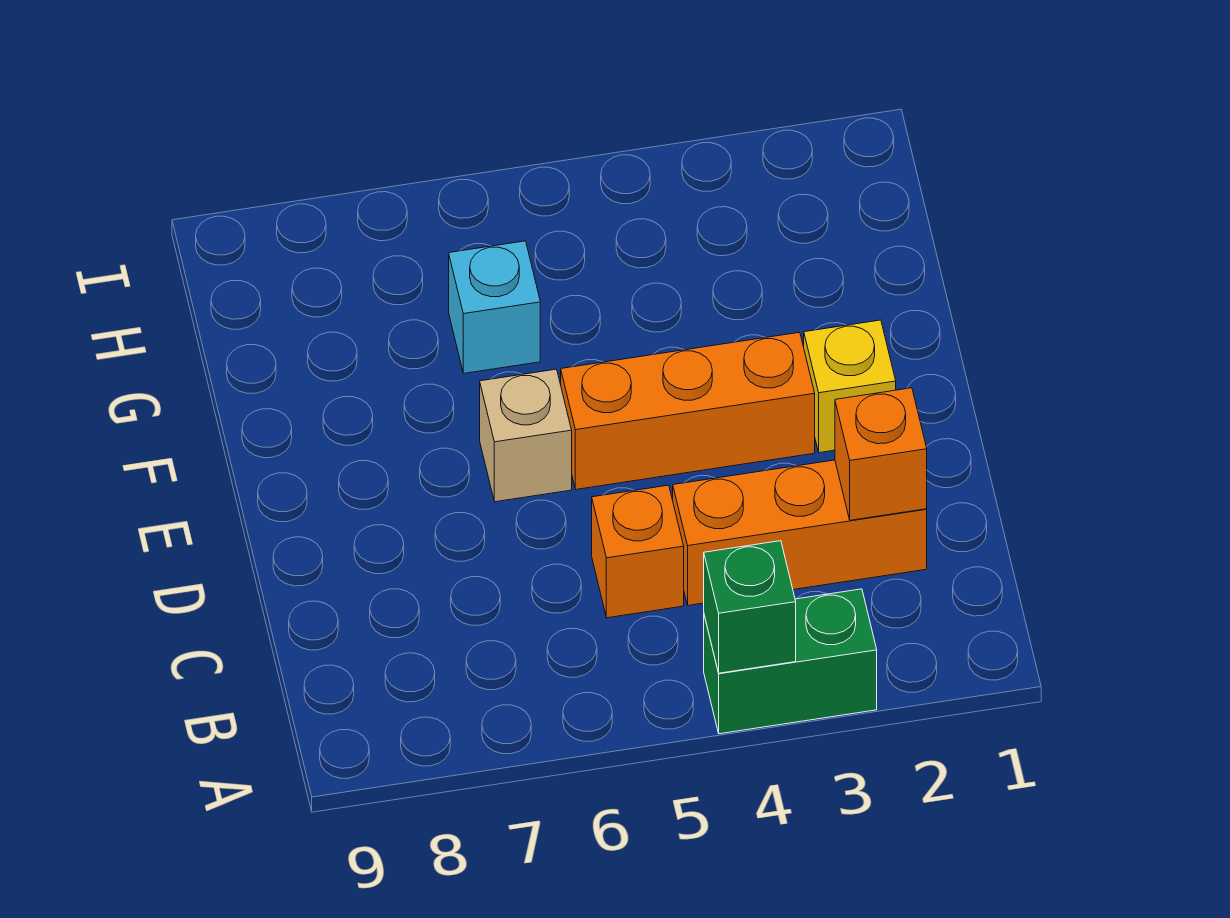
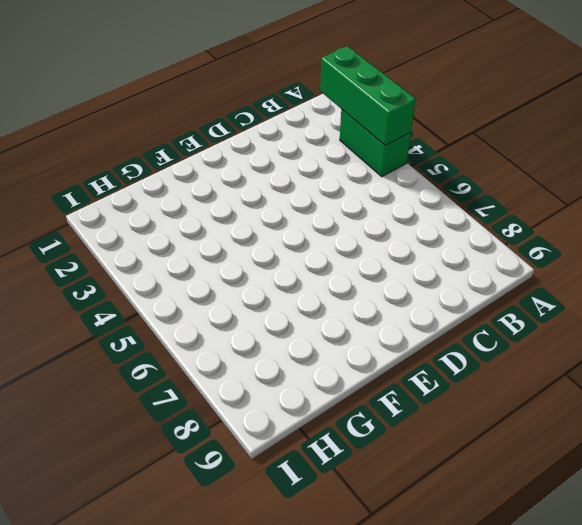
green brick A2:A4 level 2 -> green brick A4 level 2
none -> orange brick C2:C4 level 1
none -> orange brick C5 level 1

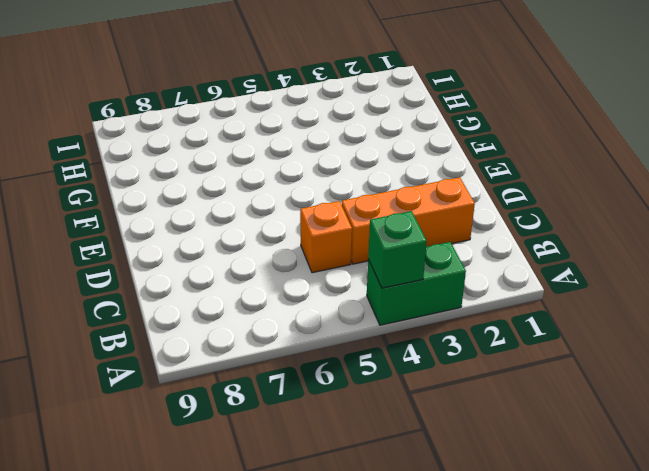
none -> yellow brick E2 level 1
none -> orange brick E3:E5 level 1

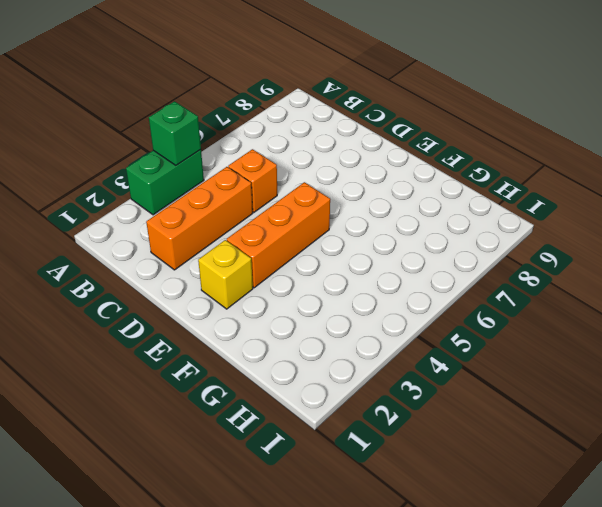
none -> tan brick E6 level 1
none -> cyan brick G6 level 1

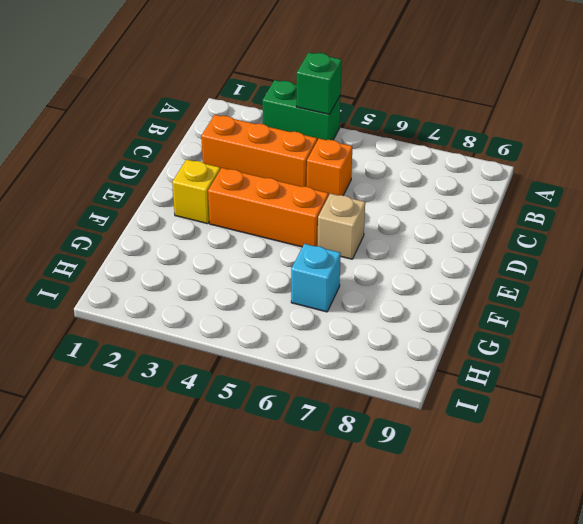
none -> orange brick C2 level 2

